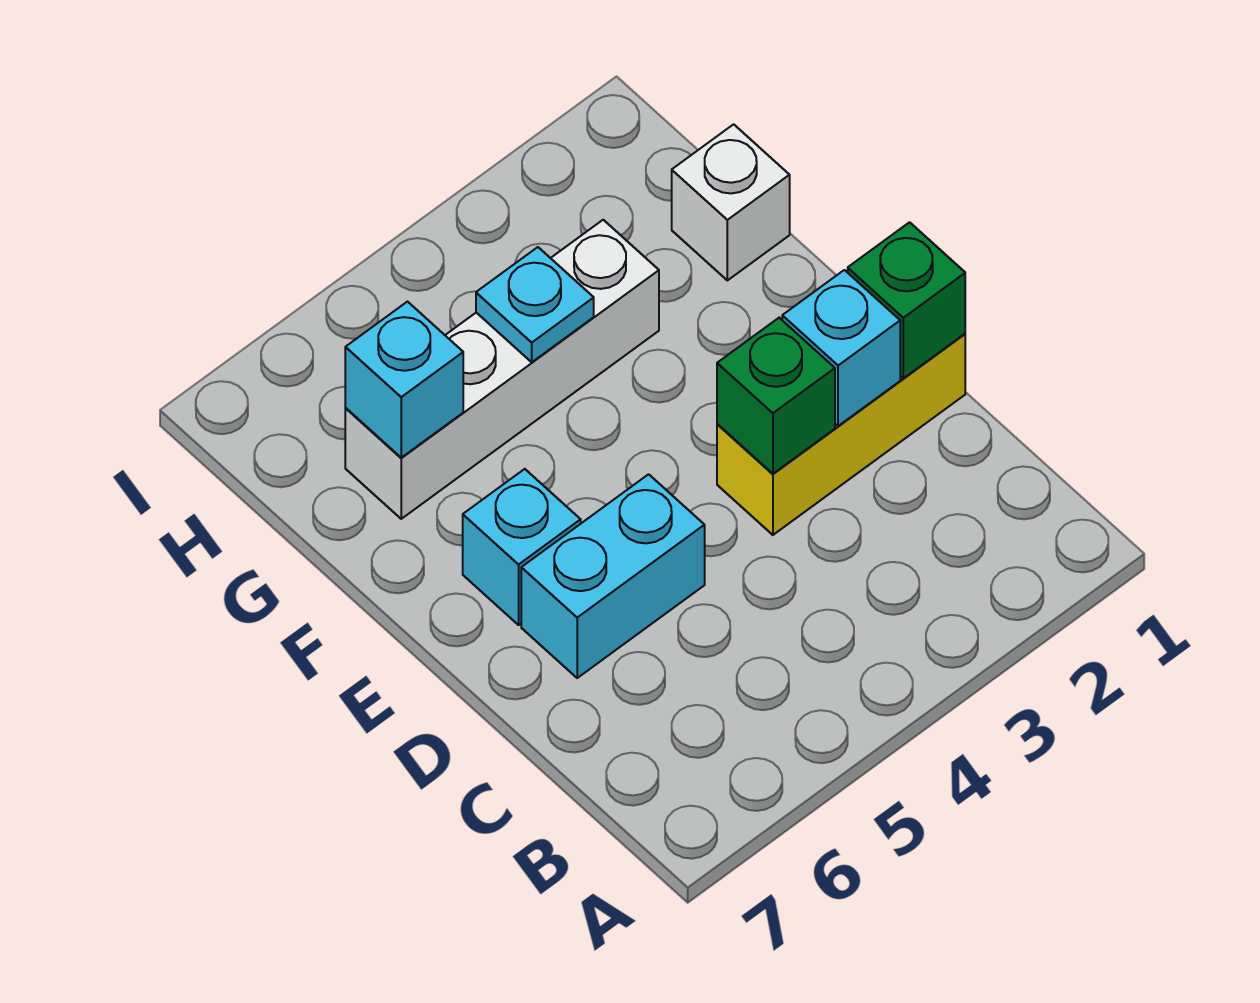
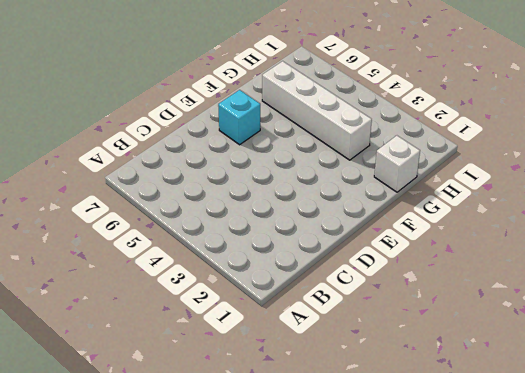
none -> yellow brick D1:D3 level 1
none -> cyan brick D5:D6 level 1

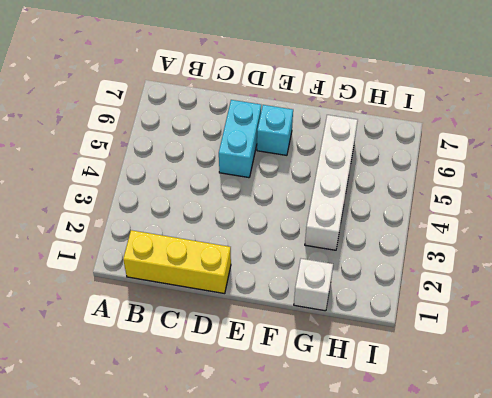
yellow brick B1:D1 level 1 -> yellow brick D1:D3 level 1
none -> green brick D1 level 2
none -> cyan brick D2 level 2

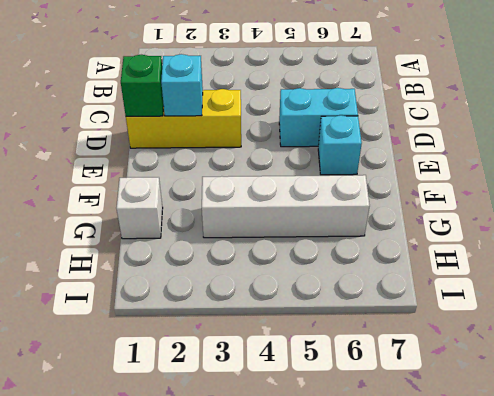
none -> green brick D3 level 2
none -> cyan plate G4 level 2

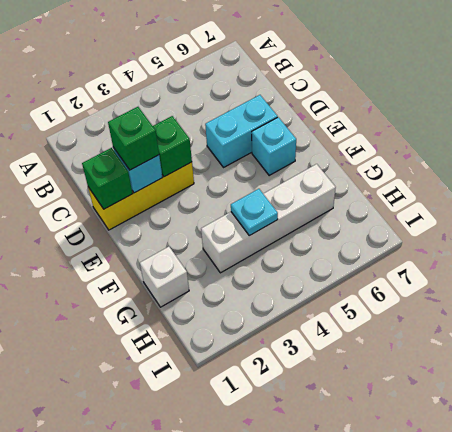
green brick D2 level 3 -> none
none -> cyan brick G6 level 2

